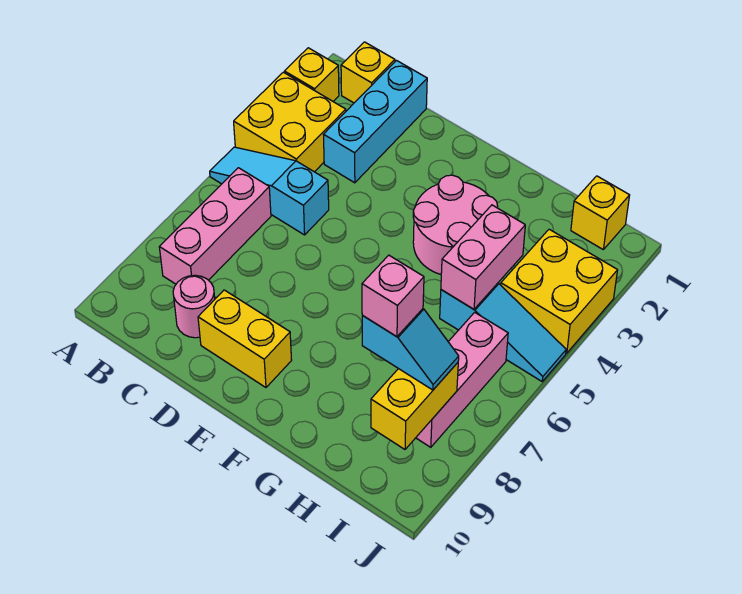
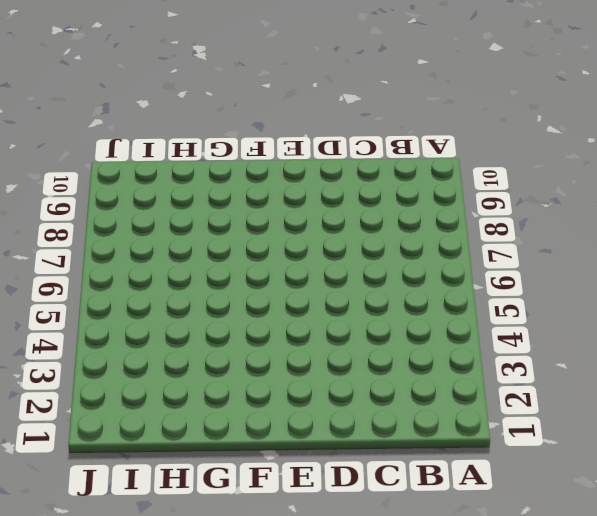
none -> yellow brick A2 level 1
none -> yellow brick A3:B4 level 1
none -> cyan slope A5:C5 level 1 top C

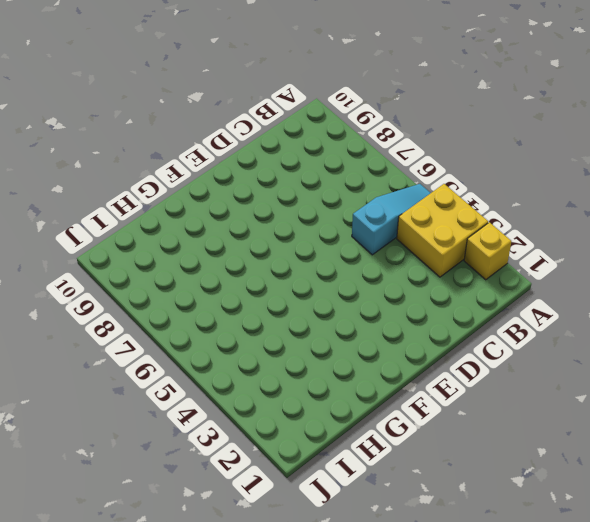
none -> yellow brick B1 level 1
none -> pink brick B6:B8 level 1
none -> cyan brick C1:C3 level 1

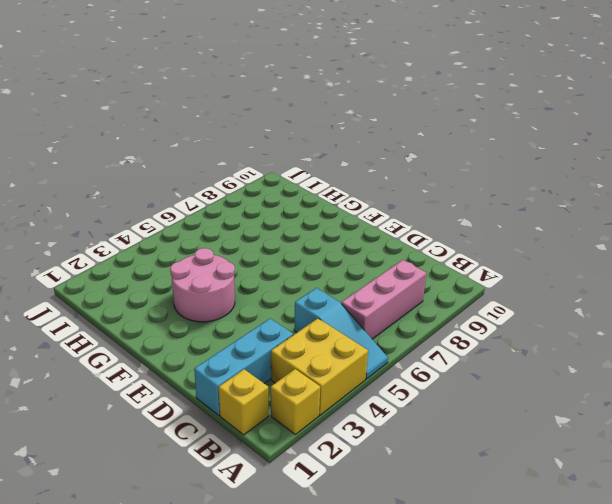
none -> pink round brick C9 level 1
none -> yellow brick D9:E9 level 1
none -> cyan slope H5:J5 level 1 top H

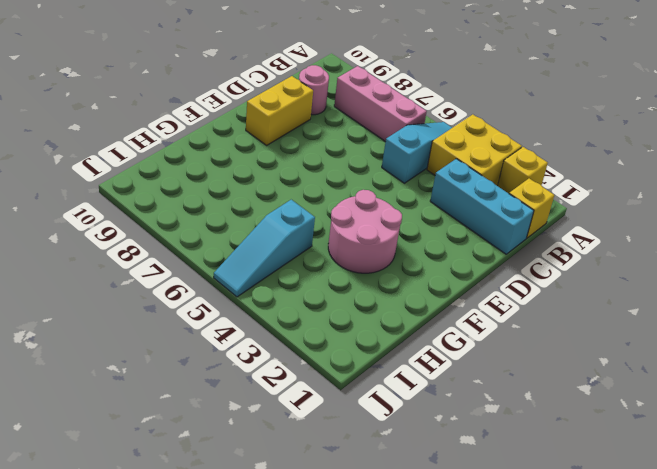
none -> yellow brick I1 level 1
none -> yellow brick I3:J4 level 1
none -> pink brick I6:I8 level 1

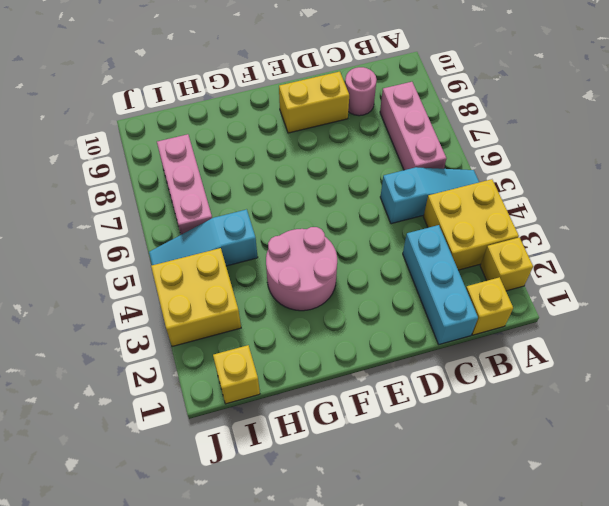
none -> pink brick H4:H5 level 2
none -> yellow brick I8:I9 level 2
none -> cyan slope H8:I8 level 3 top H

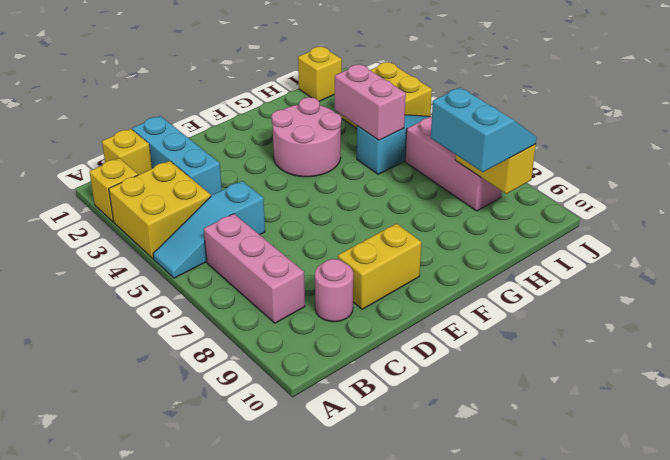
cyan slope H8:I9 level 3 top H -> cyan slope H8:I8 level 3 top H
none -> pink brick H8 level 4

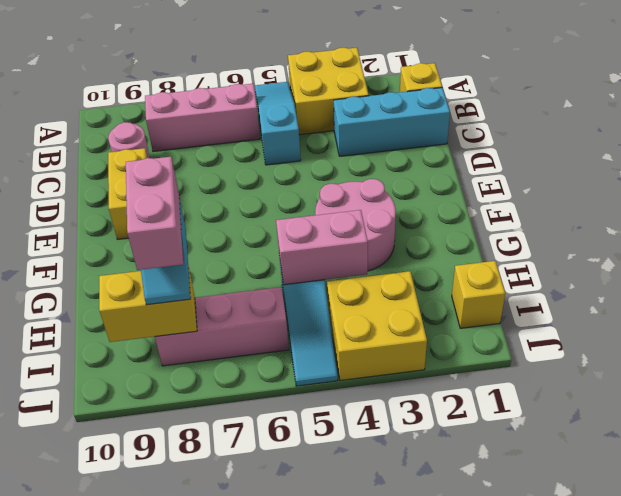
pink brick H8:I8 level 4 -> pink brick H8 level 4
none -> yellow brick A2 level 1

